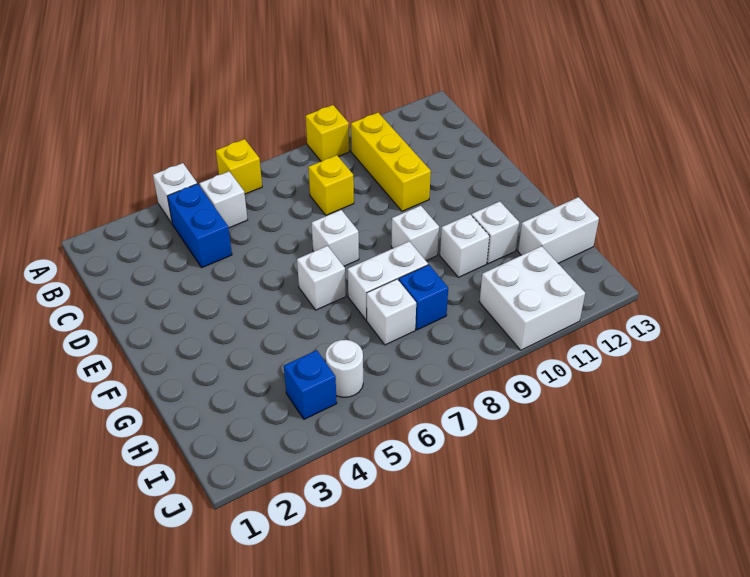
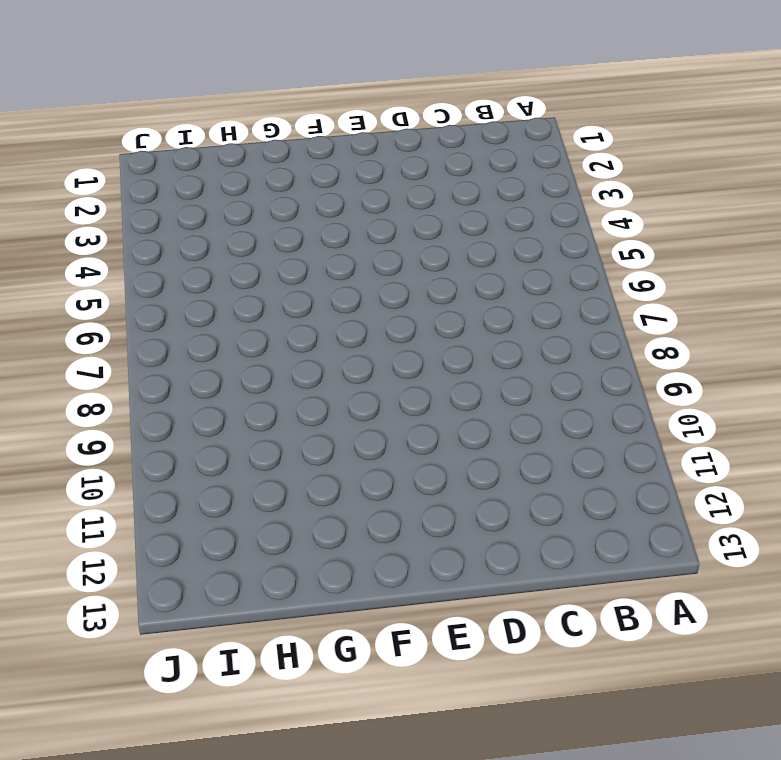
none -> white brick A4 level 1
none -> yellow brick A6 level 1
none -> yellow brick A9 level 1

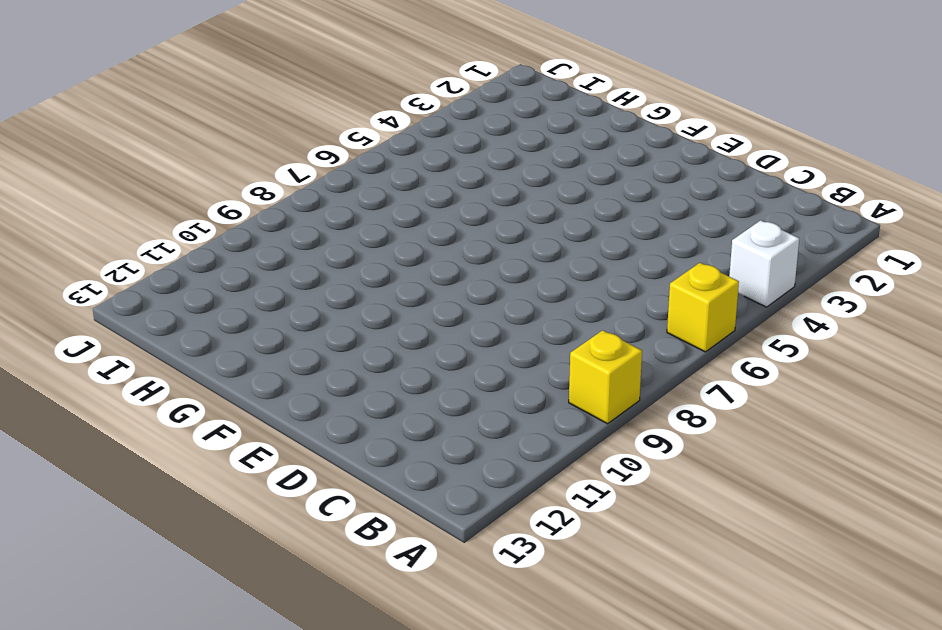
none -> blue brick B4:C4 level 1
none -> white brick B5 level 1
none -> yellow brick B10:D10 level 1

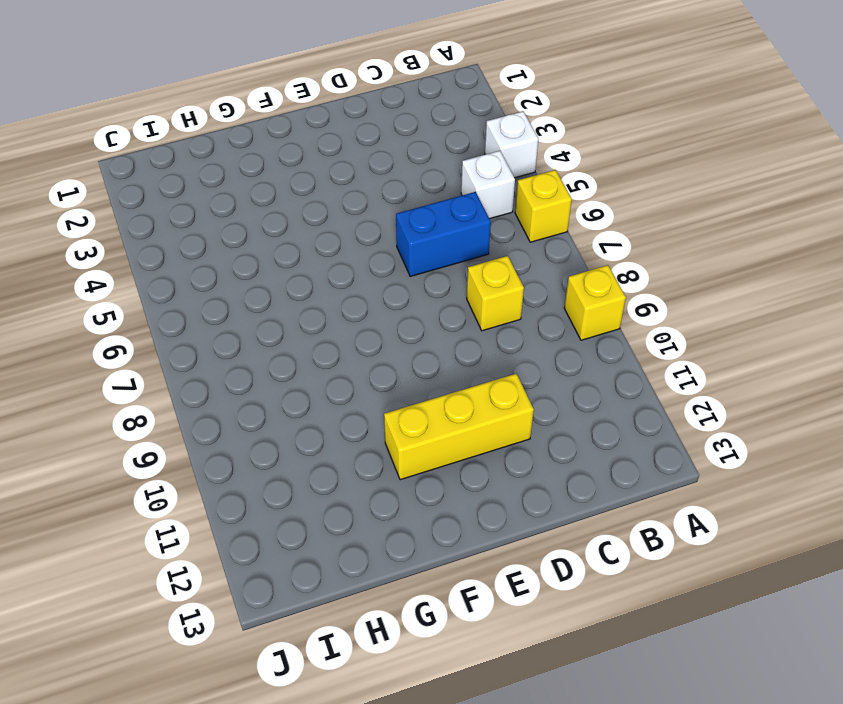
blue brick C6:D6 level 1 -> blue brick B4:C4 level 1
yellow brick D11:F11 level 1 -> yellow brick B10:D10 level 1
none -> white brick E7 level 1
none -> white brick F6 level 1
none -> white brick F9 level 1

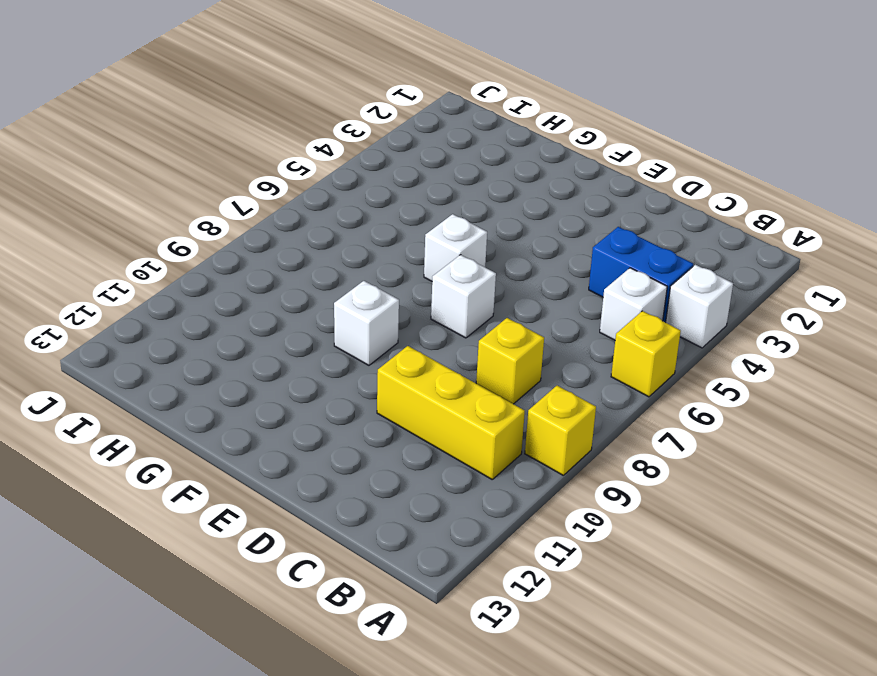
none -> white brick G7:G8 level 1
none -> white brick G10 level 1
none -> white brick G11 level 1

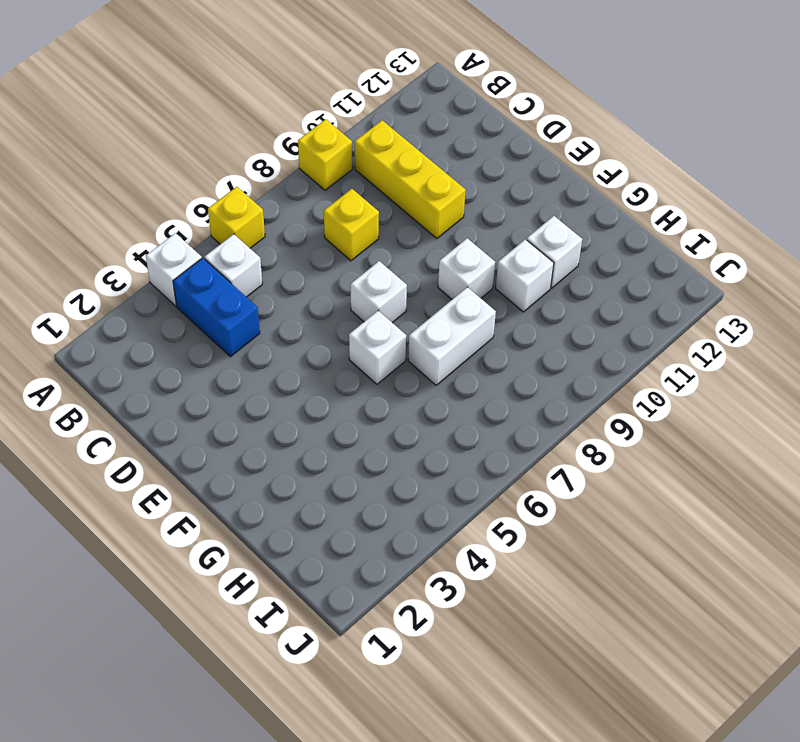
none -> white brick H7 level 1
none -> blue brick H8 level 1
none -> white brick H12:H13 level 1

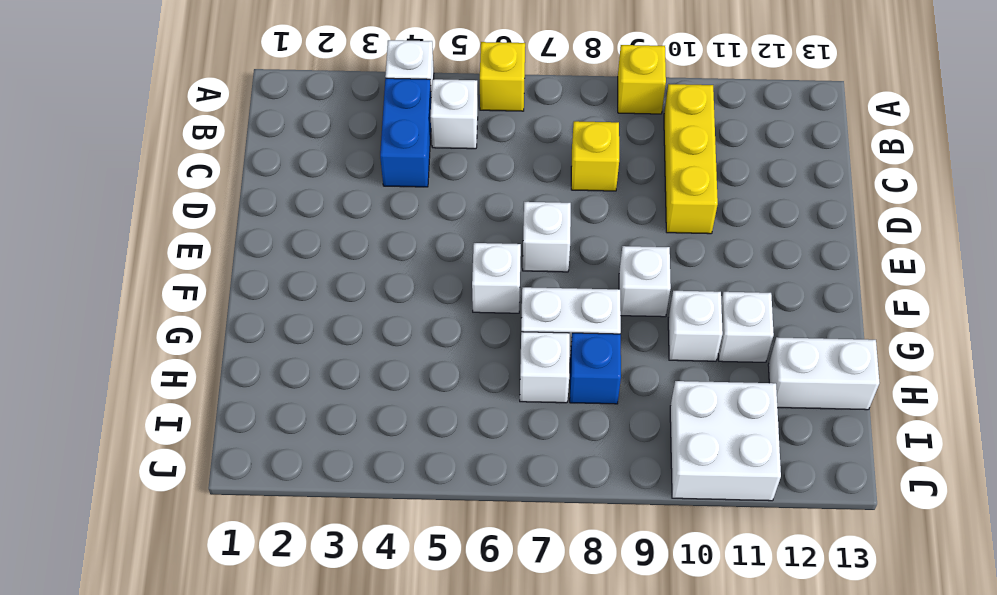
none -> blue brick I4 level 1
none -> white round brick I5 level 1

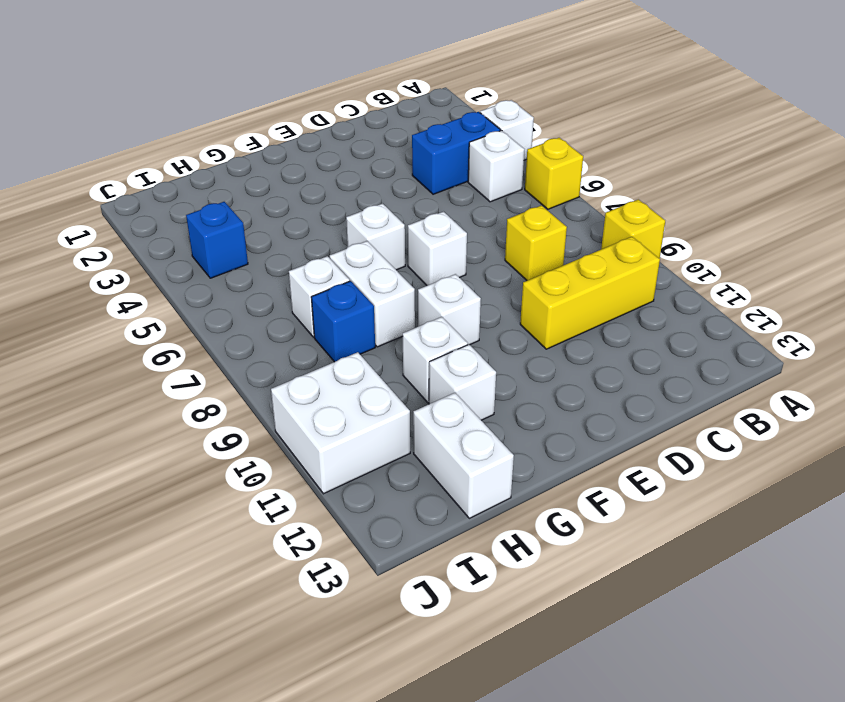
none -> white round brick I5 level 1

